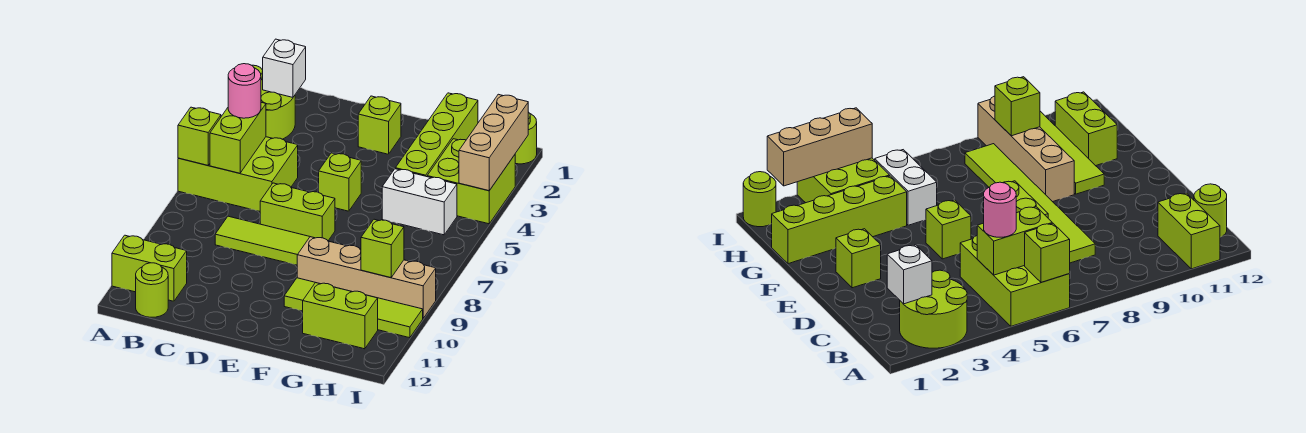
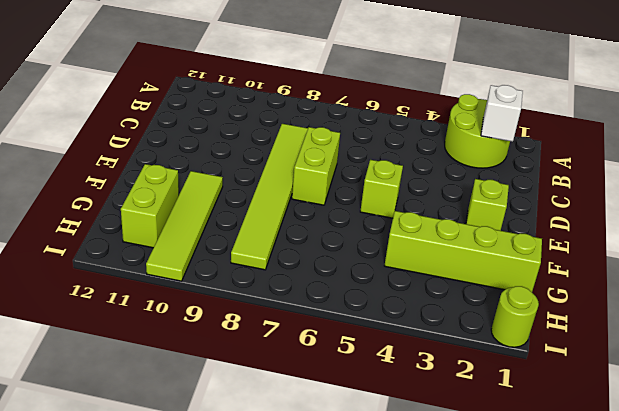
none -> lime brick A5:C6 level 1
none -> lime brick A11:B11 level 1
none -> lime round brick B12 level 1

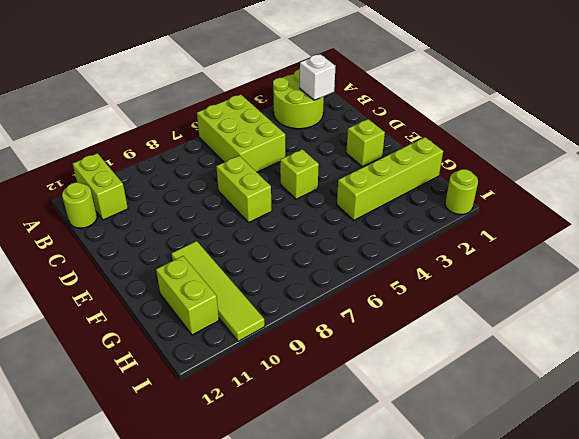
none -> lime tile C8:H8 level 1
none -> tan brick F9:I9 level 1
none -> white brick G5:H5 level 1

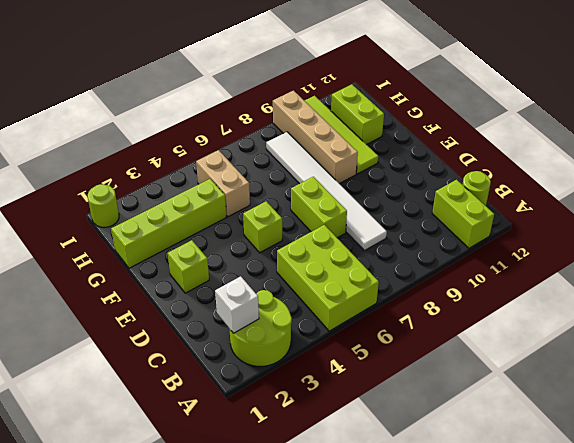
white tile C8:H8 level 1 -> lime tile C8:H8 level 1
tan brick G5:H5 level 1 -> white brick G5:H5 level 1
none -> lime brick H3:I4 level 1
none -> lime brick A6 level 2
none -> lime brick B5:B6 level 2

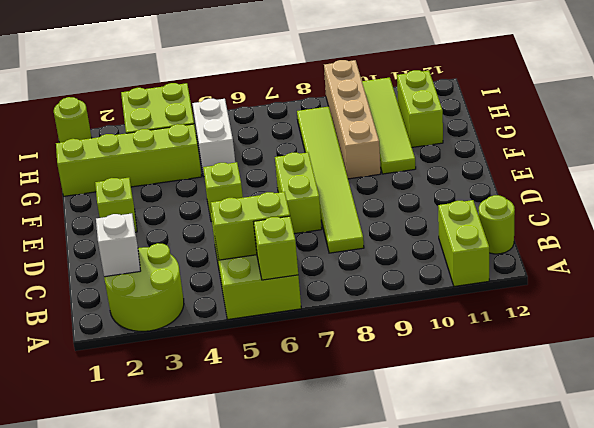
none -> lime brick H9 level 2
none -> tan brick I2:I4 level 2
none -> pink round brick B5 level 3

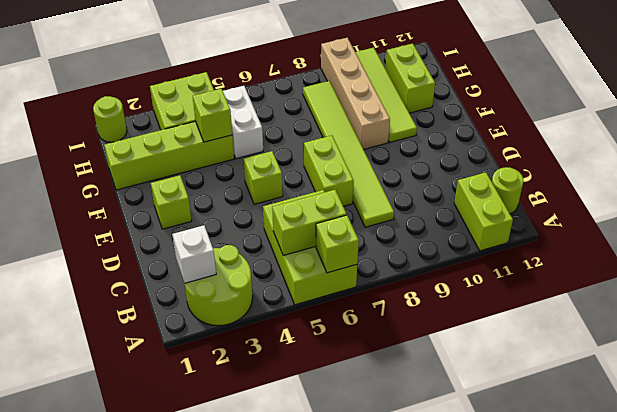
lime brick G4 level 2 -> lime brick H9 level 2
none -> tan brick I2:I4 level 2
none -> pink round brick B5 level 3

